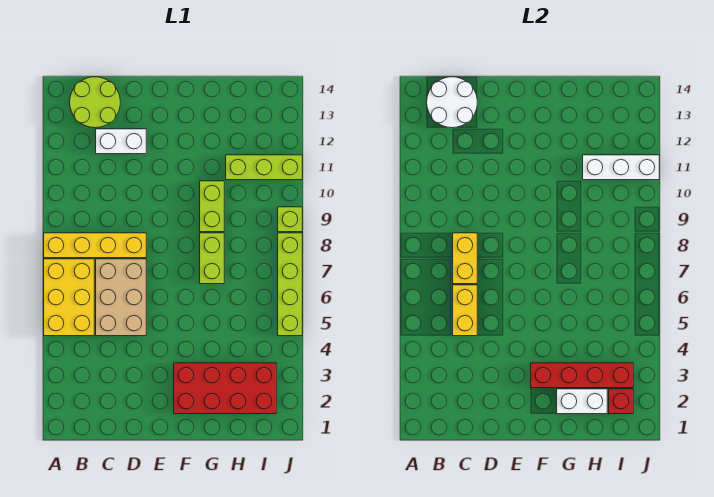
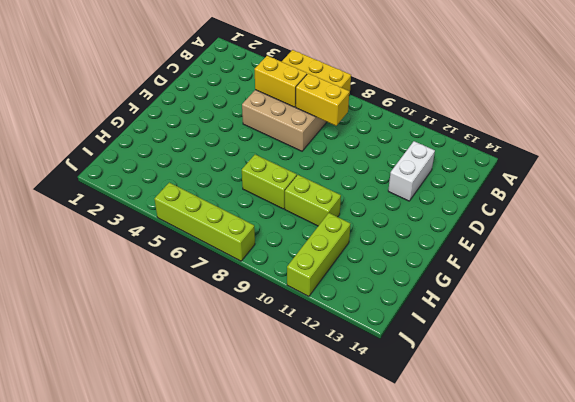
none -> yellow brick A8:D8 level 1
none -> lime round brick B13:C14 level 1
none -> red brick F2:I3 level 1

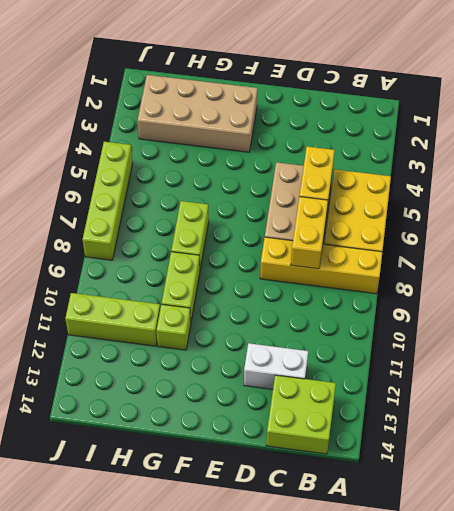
lime brick B13:C14 level 1 -> lime round brick B13:C14 level 1
tan brick F2:I3 level 1 -> red brick F2:I3 level 1
lime brick G11 level 1 -> lime brick J9 level 1
none -> white round brick B13:C14 level 2
none -> red brick F3:I3 level 2
none -> white brick G2:H2 level 2

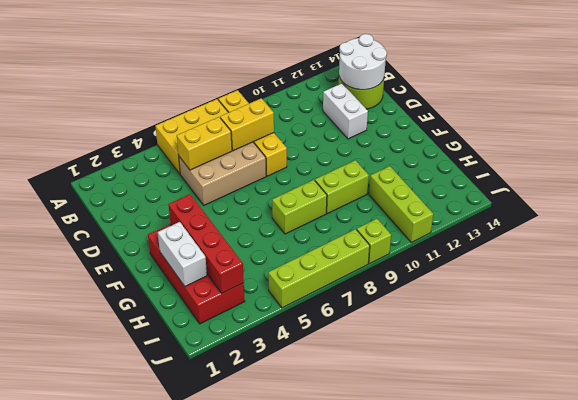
none -> white brick H11:J11 level 2
none -> red brick I2 level 2

